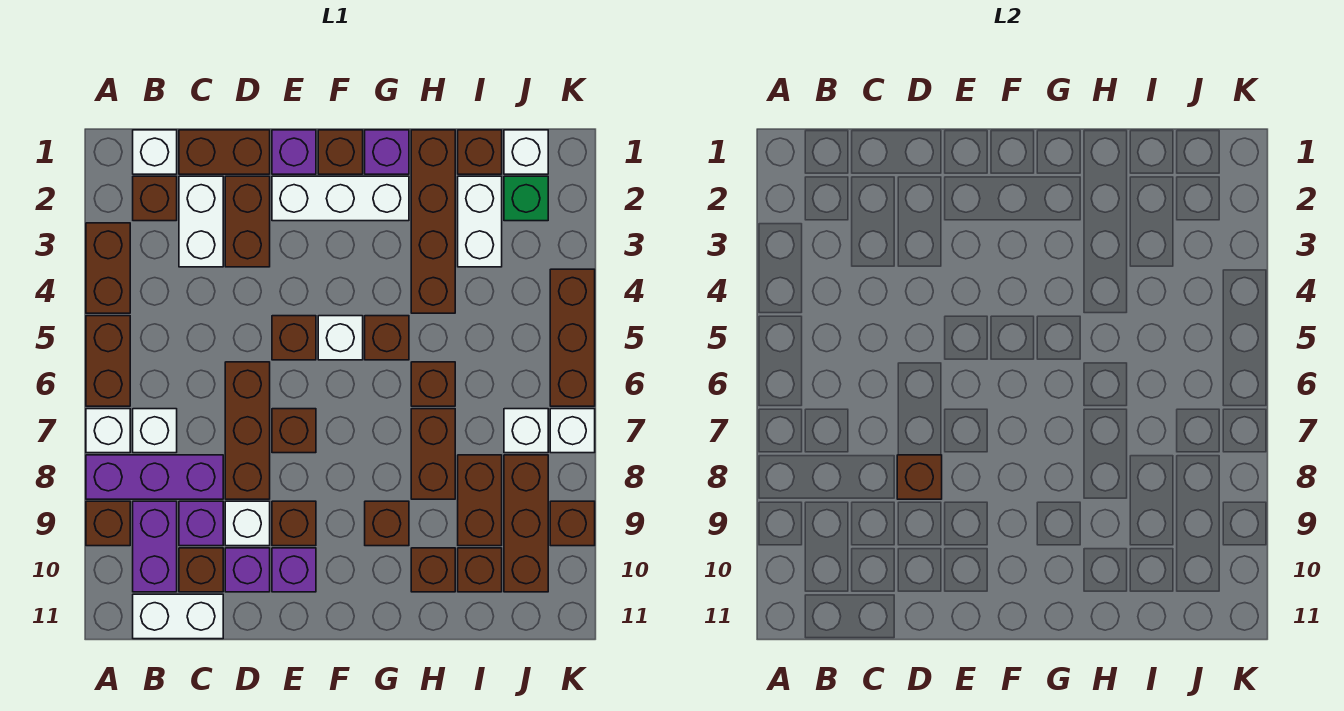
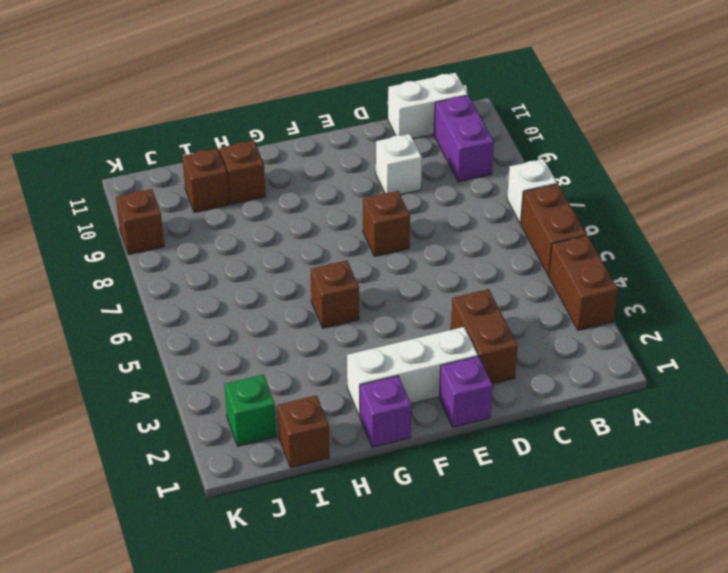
none -> purple brick A8:C8 level 1
none -> brown brick A9 level 1
none -> white brick B1 level 1
none -> brown brick B2 level 1

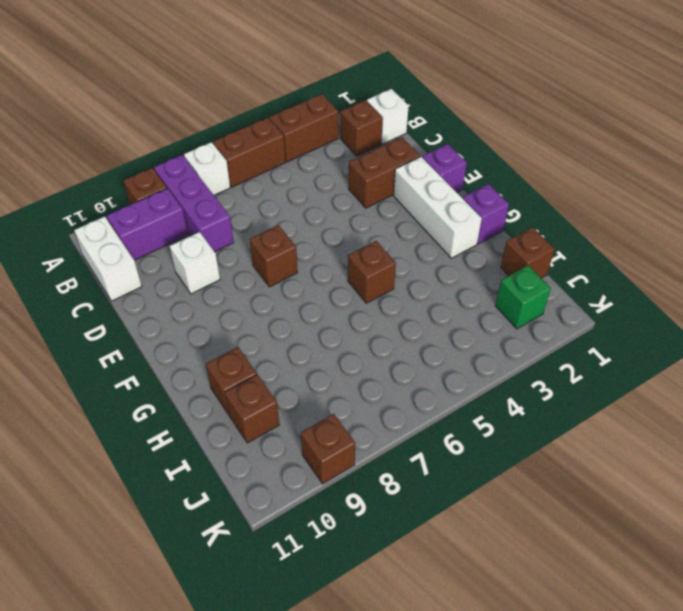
none -> white brick B7 level 1
none -> brown brick C1:D1 level 1
none -> white brick C2:C3 level 1
none -> purple brick C9 level 1

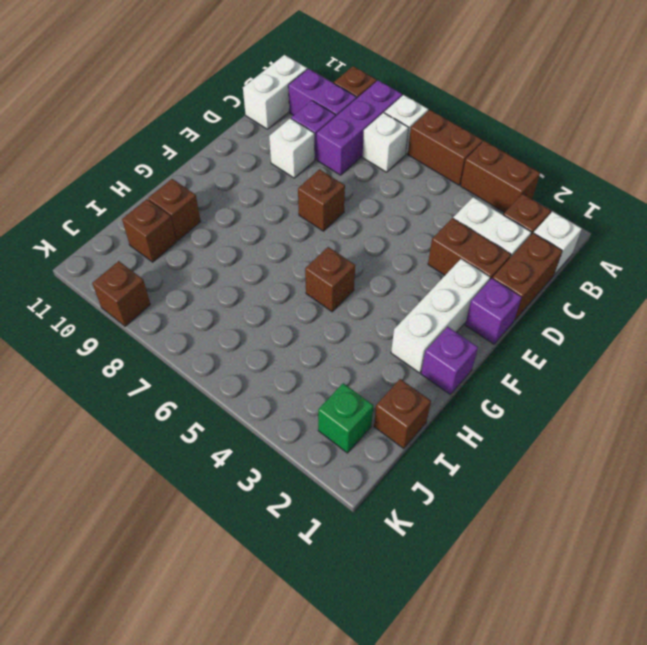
none -> brown brick C10 level 1
none -> brown brick D6:D8 level 1
none -> purple brick D10 level 1
none -> brown brick E5 level 1

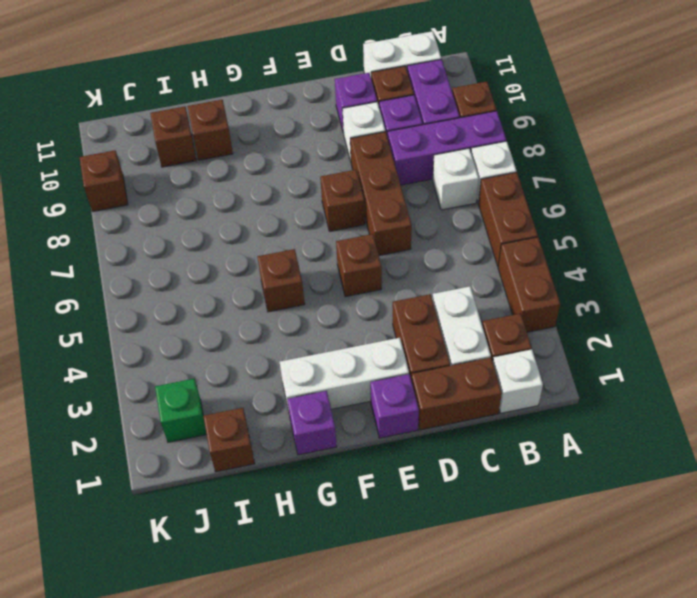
none -> brown brick E9 level 1
none -> purple brick E10 level 1
none -> brown brick F1 level 1
none -> white brick F5 level 1

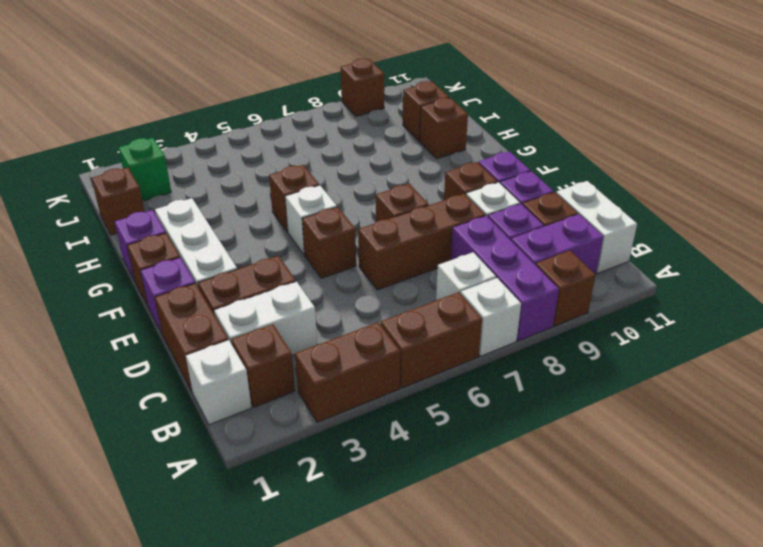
none -> brown brick G9 level 1
none -> brown brick H1:H4 level 1
none -> brown brick H6 level 1
none -> brown brick H7:H8 level 1

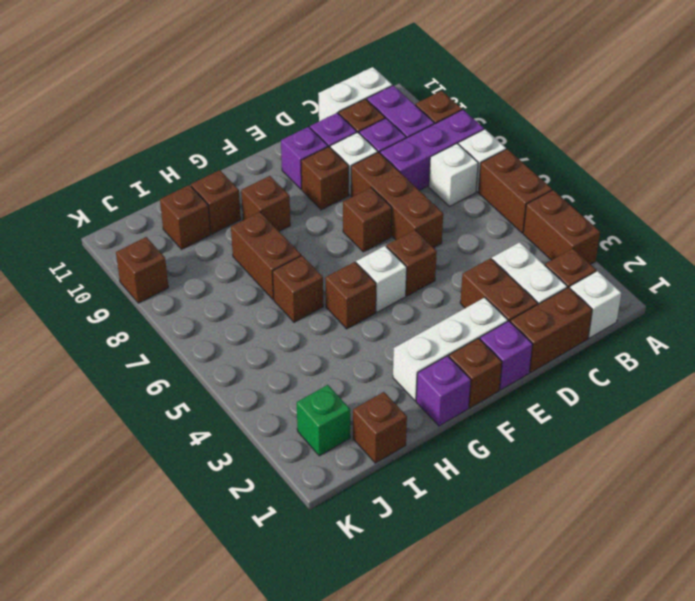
none -> brown brick H1:H4 level 1
none -> white brick I2:I3 level 1
none -> brown brick I8:I9 level 1
none -> white brick J1 level 1

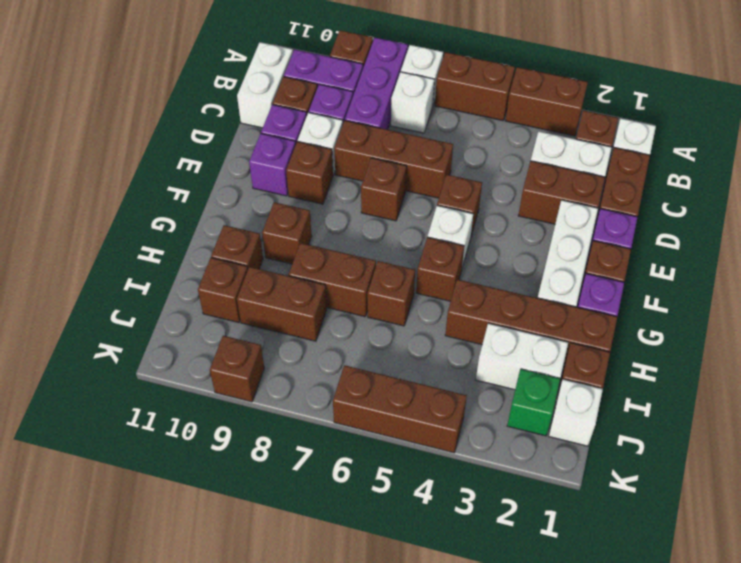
none -> white brick J7 level 1
none -> brown brick J8:J10 level 1
none -> white brick K7 level 1
none -> brown brick D8 level 2

